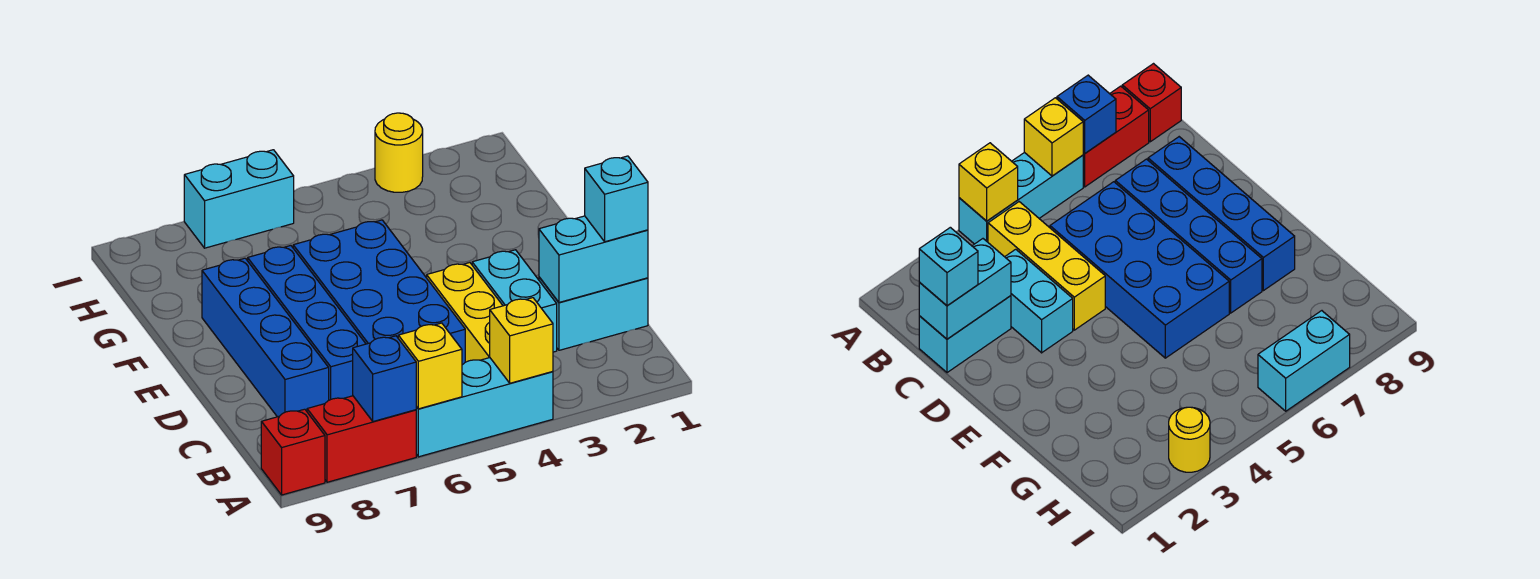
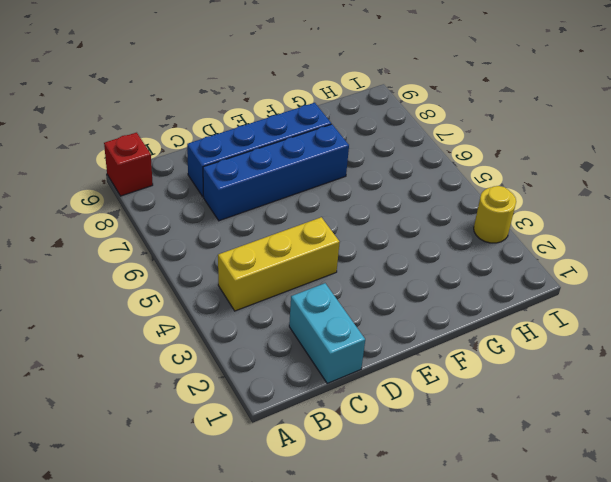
none -> cyan brick A4:A6 level 1
none -> red brick A7:A8 level 1
none -> cyan brick C3:D3 level 1

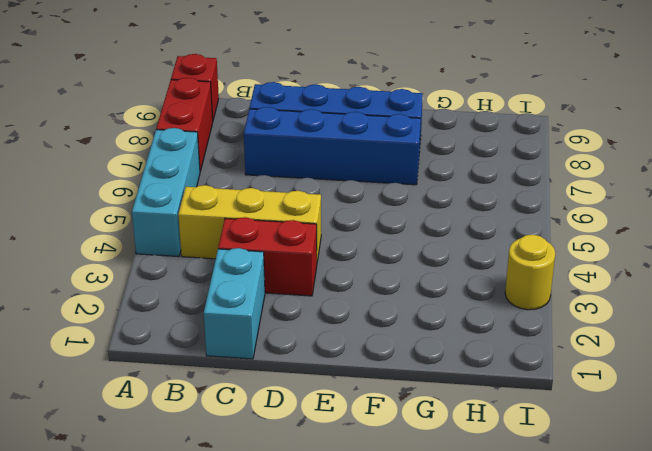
red brick C3:D3 level 1 -> cyan brick C3:D3 level 1
none -> blue brick C5:F6 level 1
none -> cyan brick I6:I7 level 1
none -> yellow brick A4 level 2

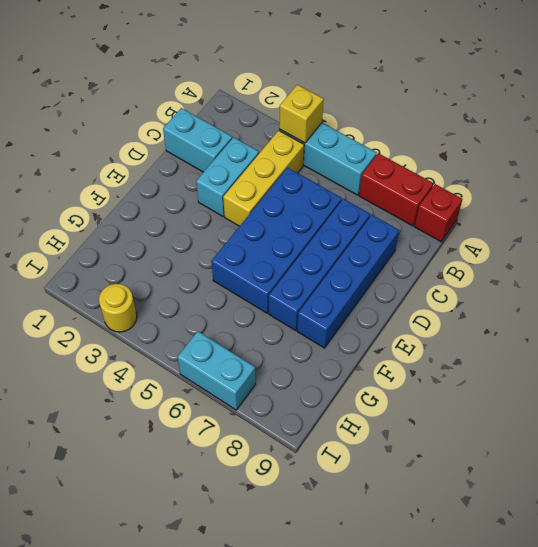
none -> yellow brick A6 level 2
none -> blue brick A7 level 2
none -> cyan brick C1:C2 level 2

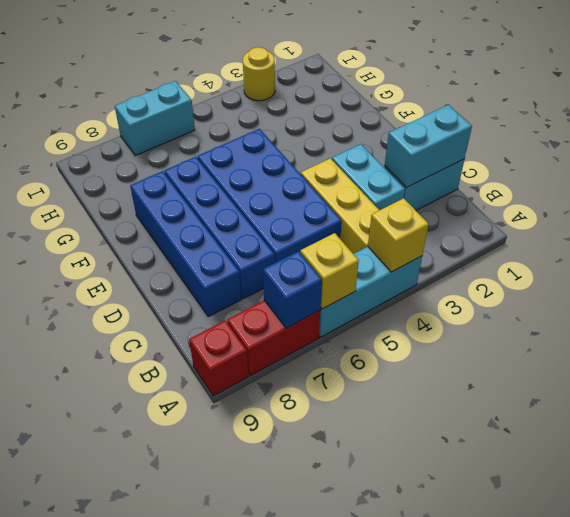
none -> cyan brick C1 level 3

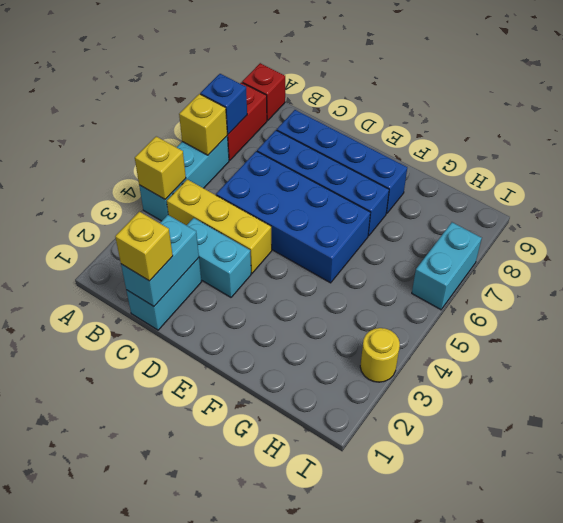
yellow brick C1 level 3 -> cyan brick C1 level 3

